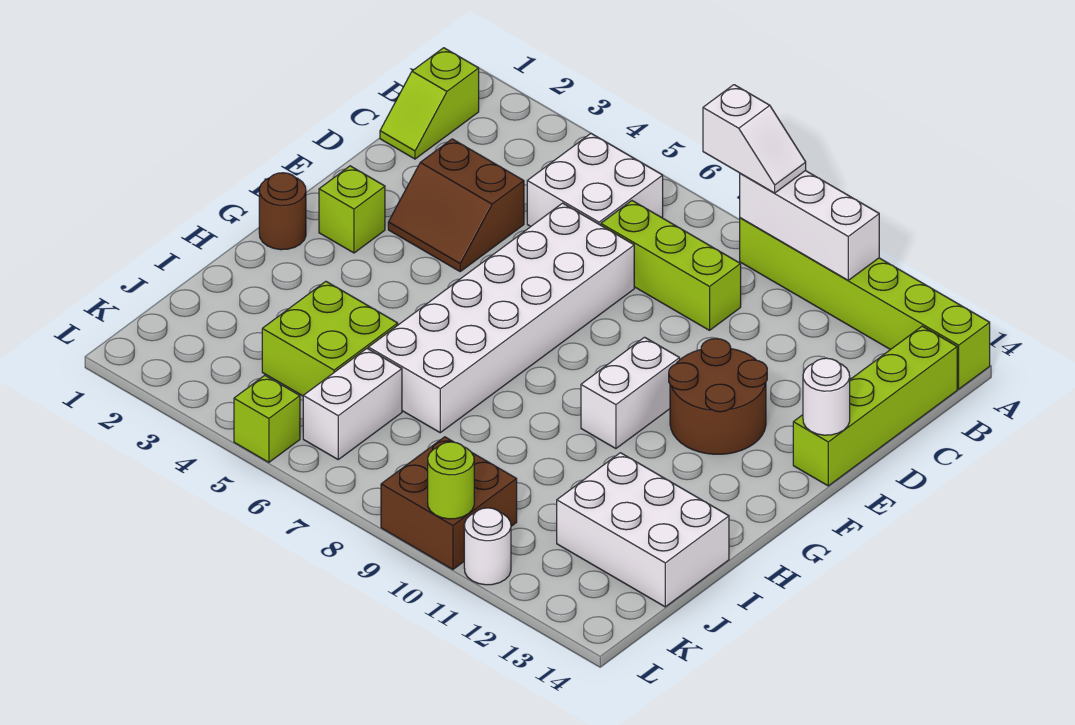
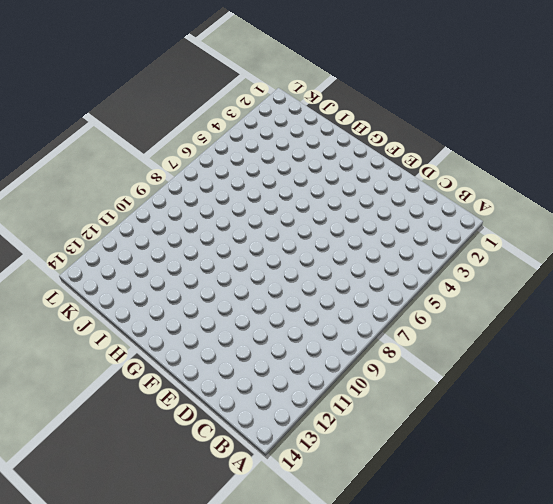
none -> lime brick A9:A14 level 1
none -> lime slope B1:C1 level 1 top B
none -> white brick B5:C6 level 1

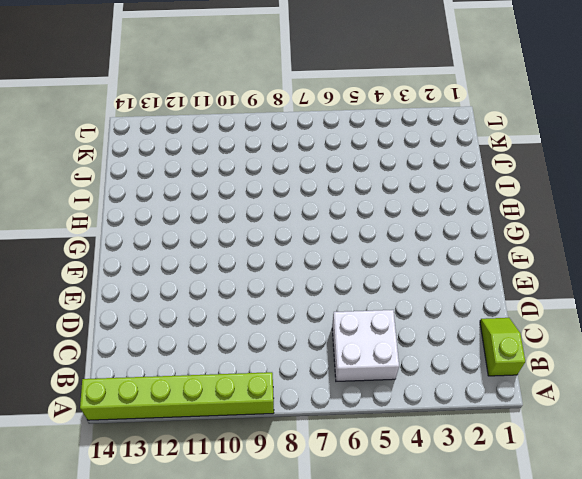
none -> lime brick B14:E14 level 1
none -> lime brick C7:C9 level 1
none -> brown slope D3:E4 level 1 top D

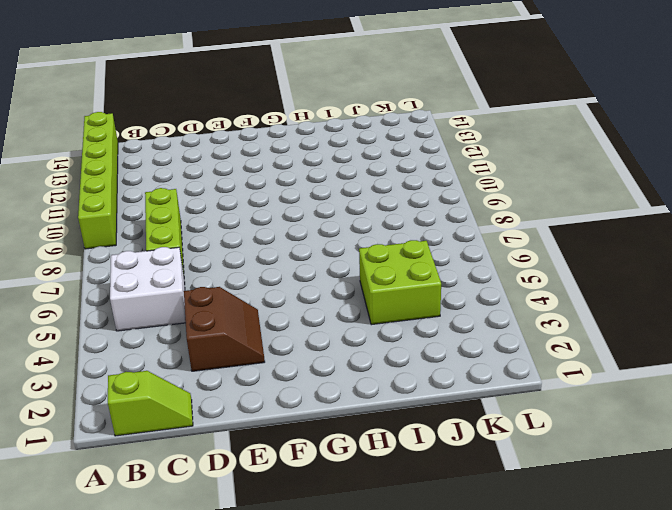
none -> lime brick B14:E14 level 1
none -> white brick D6:I7 level 1
none -> brown round brick E11:F12 level 1

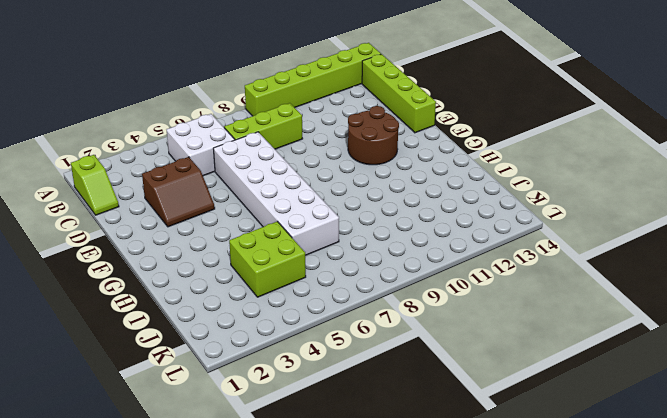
none -> lime brick F2 level 1
none -> white brick F10:G10 level 1
none -> brown round brick G1 level 1

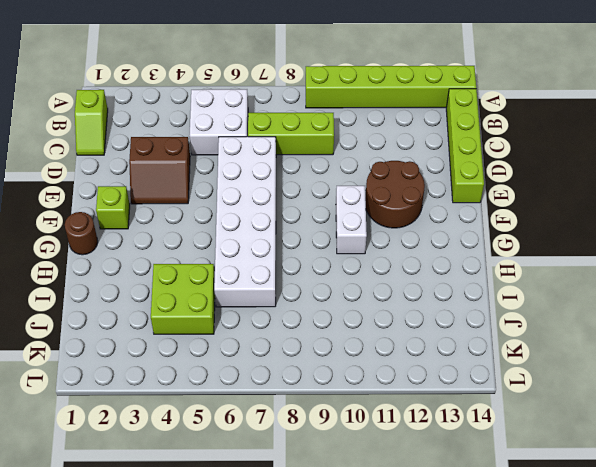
none -> white brick I12:J14 level 1
none -> white brick J6:K6 level 1
none -> brown brick K9:L10 level 1

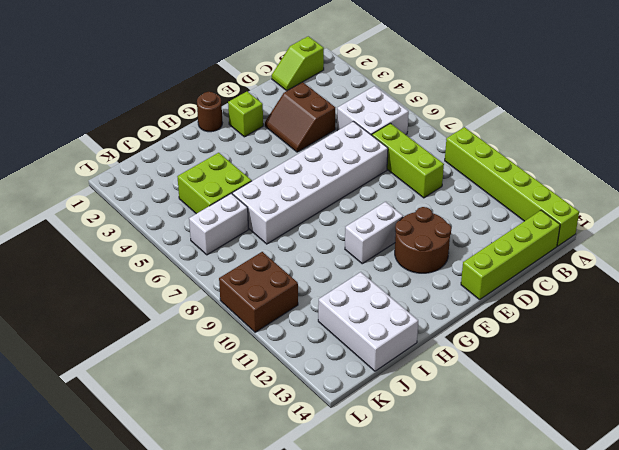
none -> lime brick L5 level 1
none -> white round brick L11 level 1
none -> white brick A9:A11 level 2

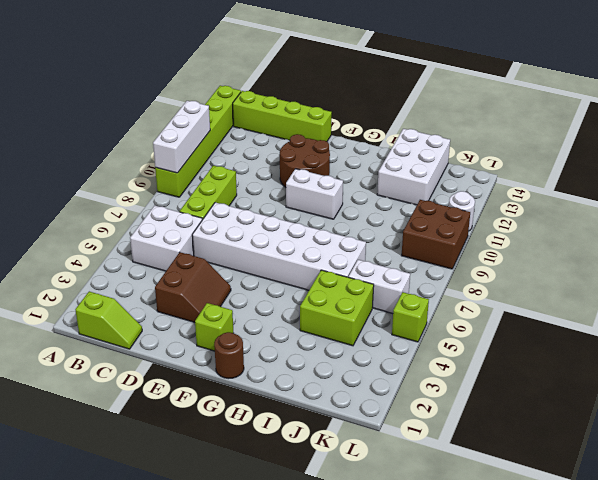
none -> white round brick E14 level 2
none -> lime round brick L10 level 2
none -> white slope A8:A9 level 3 top 8

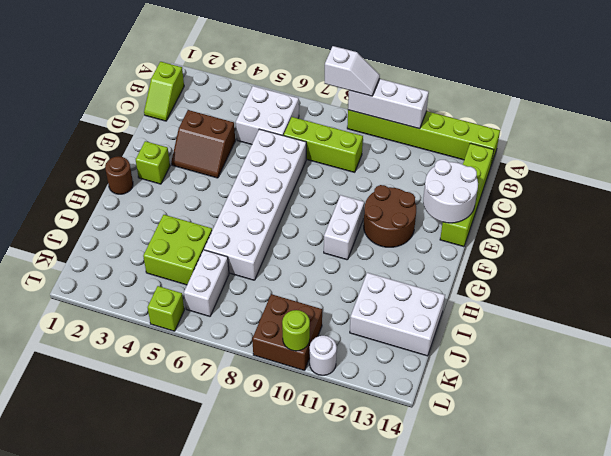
white round brick D13:E14 level 2 -> white round brick E14 level 2

